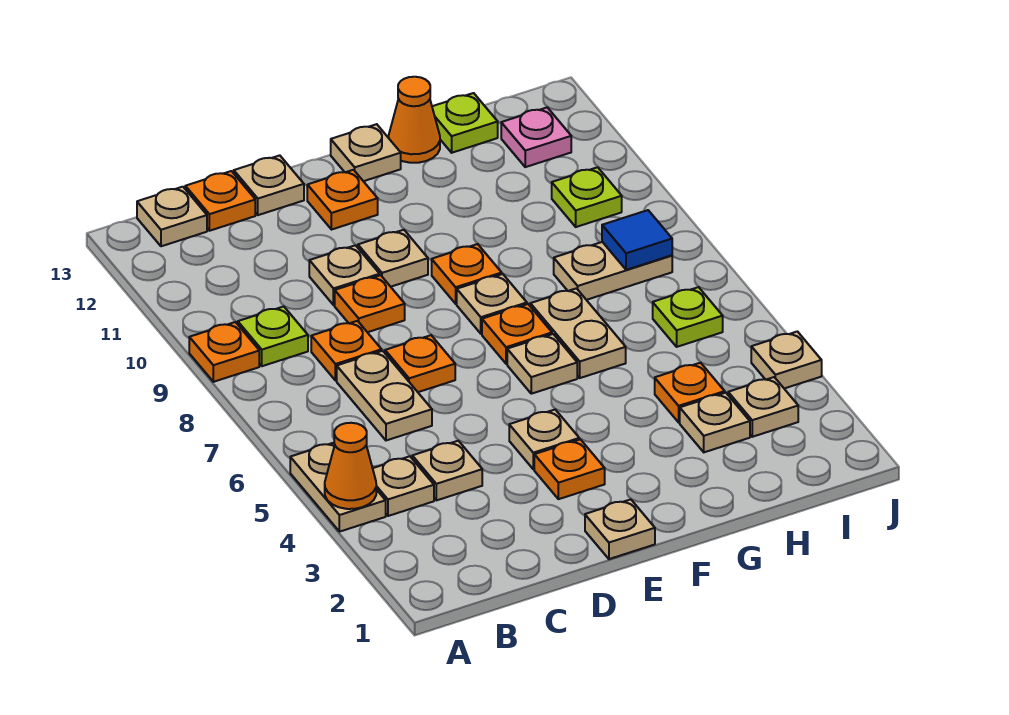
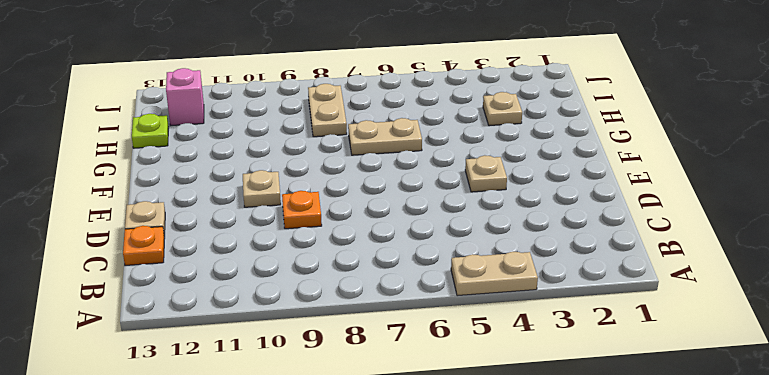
pink brick I12 level 1 -> pink plate I12 level 1
none -> orange plate A9 level 1
none -> tan plate B4 level 1
none -> lime plate B9 level 1
none -> tan plate B13 level 1

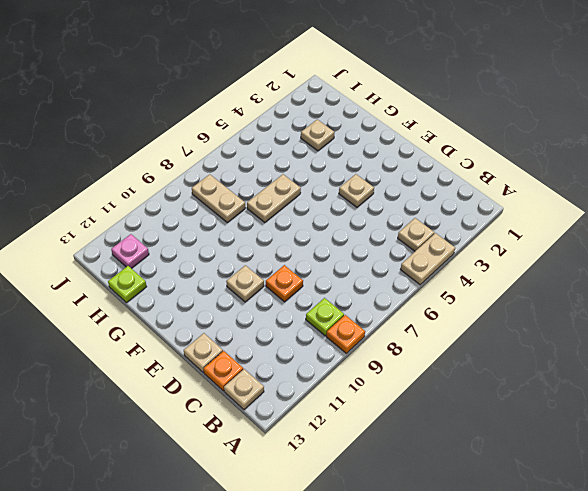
none -> tan plate C4 level 1
none -> tan plate C6:C7 level 1
none -> orange plate C8 level 1
none -> orange plate D7 level 1

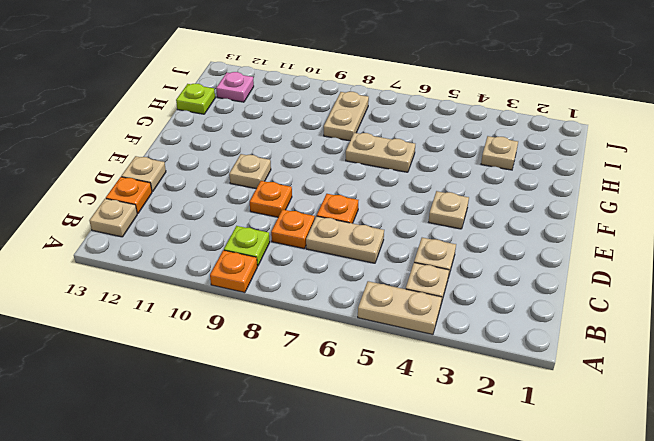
none -> tan plate D10 level 1
none -> tan plate E1 level 1
none -> orange plate E3 level 1
none -> orange plate E12 level 1

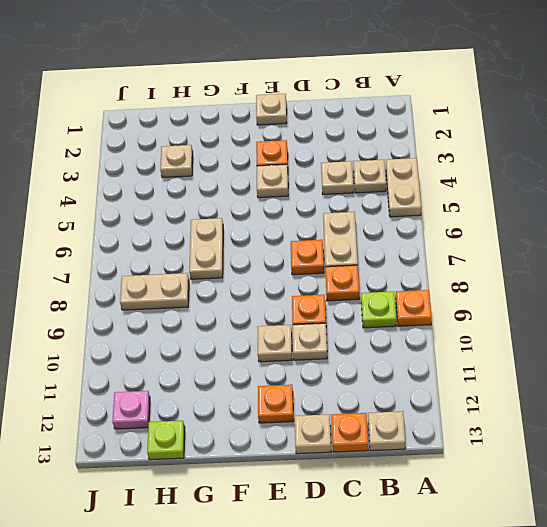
none -> tan plate F6 level 1
none -> orange plate F7 level 1
none -> tan plate F8 level 1
none -> orange plate F9 level 1

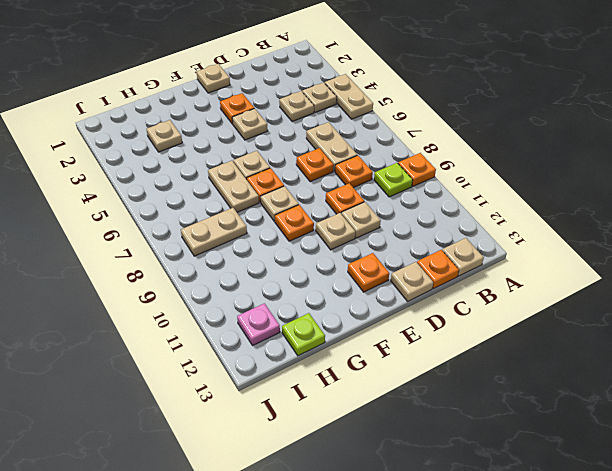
none -> tan plate F13 level 1
none -> orange cone G13 level 1
none -> orange plate H4 level 1
none -> tan plate I3 level 1

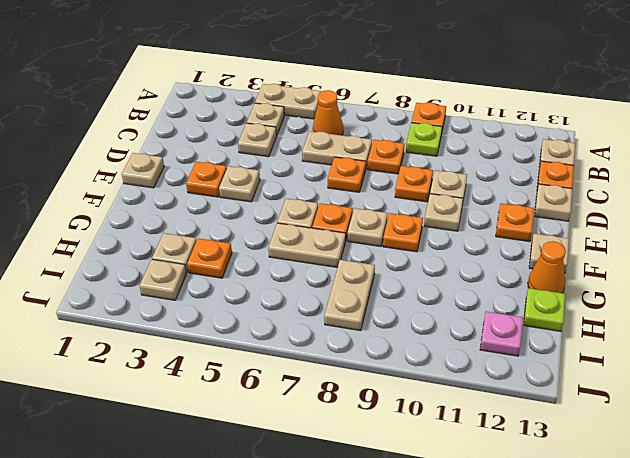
orange cone B6 level 1 -> orange cone A4 level 2
none -> lime plate I6 level 1
none -> lime plate I10 level 1
none -> tan plate J4 level 1
none -> blue tile I8 level 2

